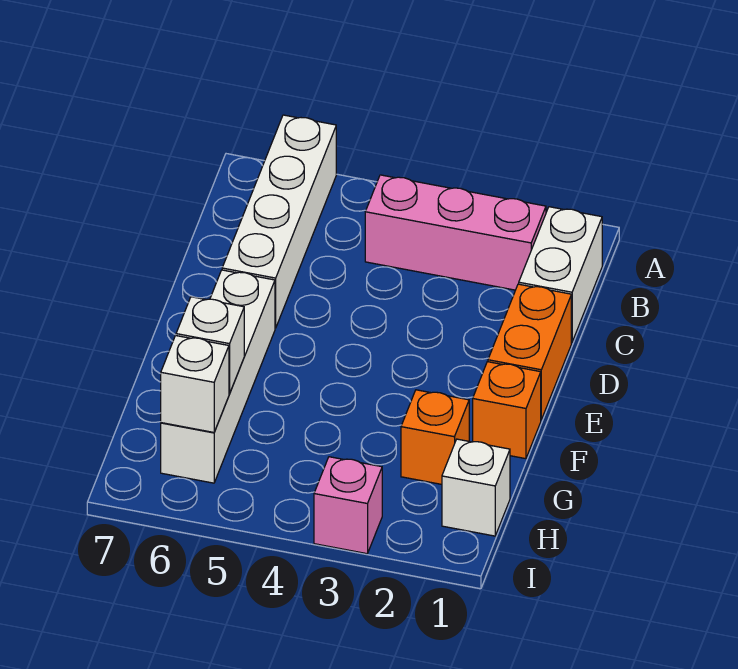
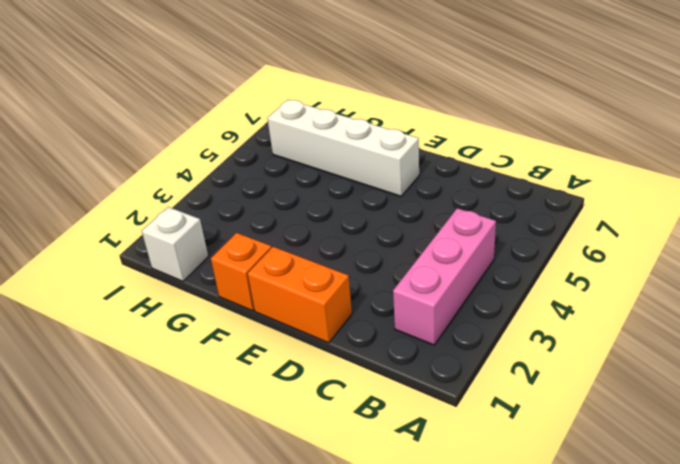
none -> white brick A6:D6 level 1
none -> white brick B1:C1 level 1

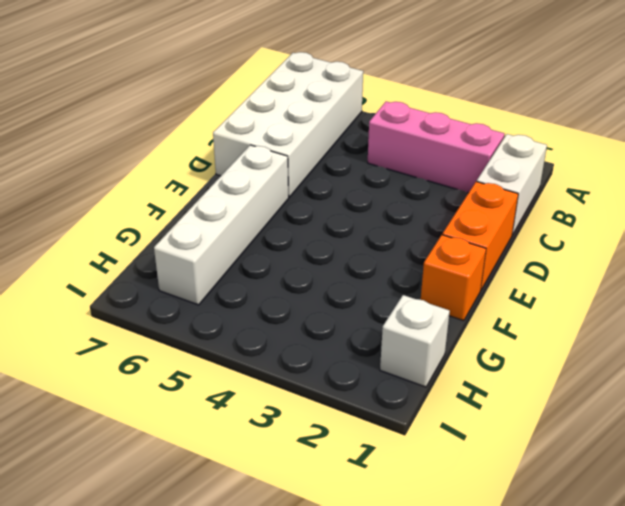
white brick A6:D7 level 1 -> white brick A6:D6 level 1
none -> orange brick G2 level 1
none -> pink brick I3 level 1

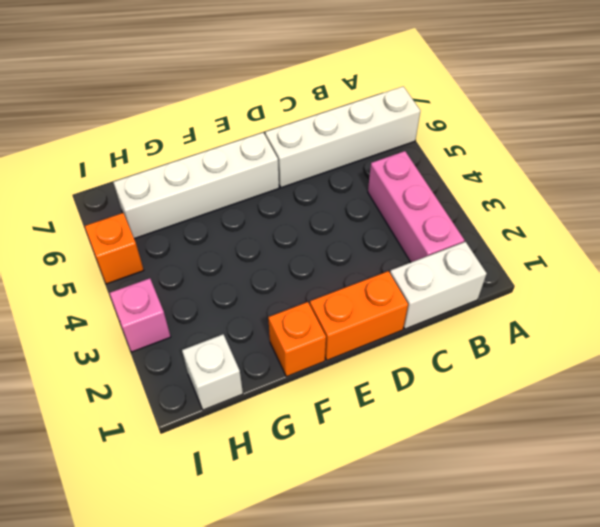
orange brick I5 level 1 -> orange brick G2 level 1
none -> white brick G6 level 2
none -> white brick H6 level 2

